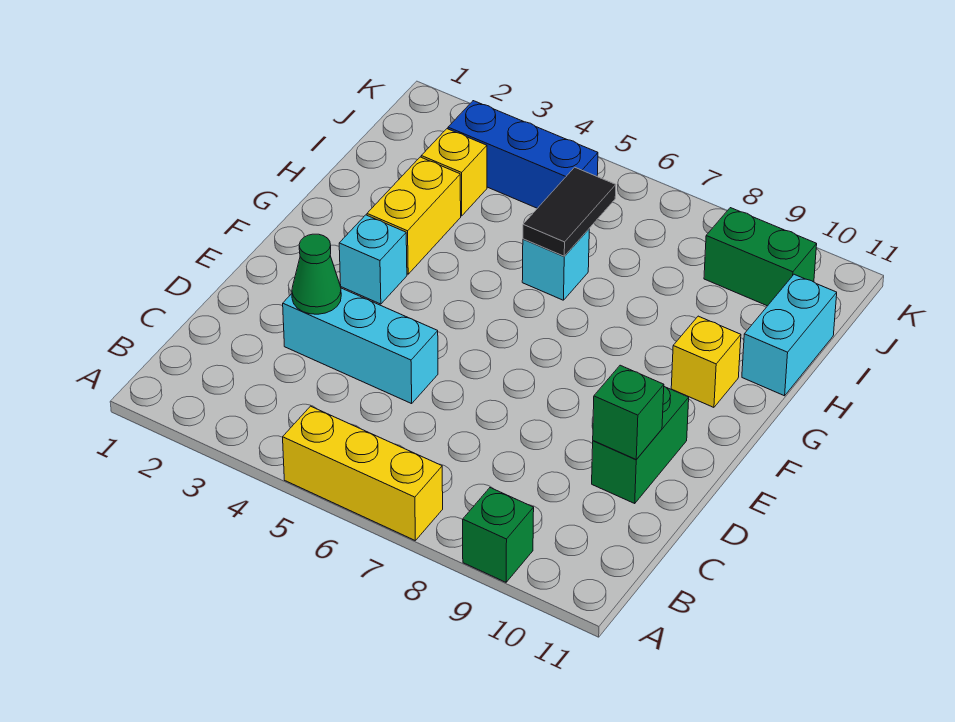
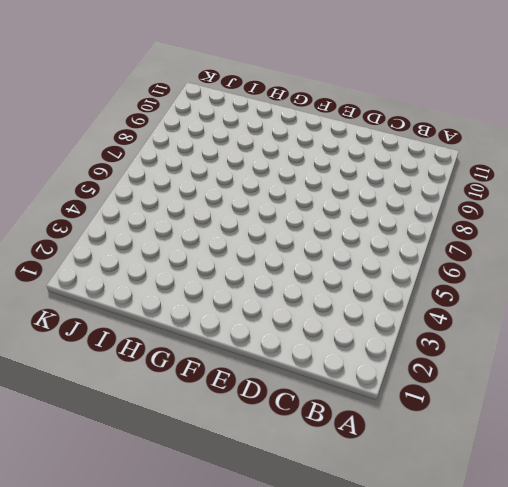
none -> yellow brick A5:A7 level 1
none -> green brick A9 level 1
none -> cyan brick D3:D5 level 1

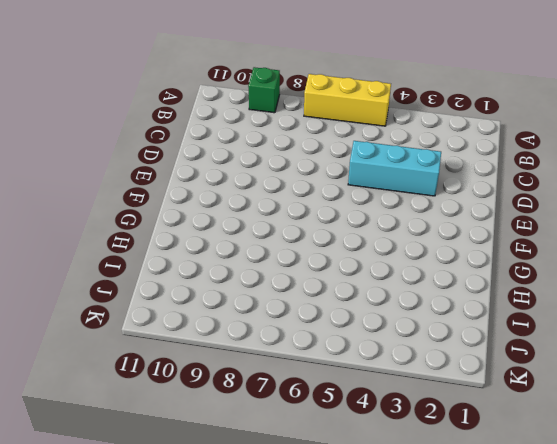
none -> green brick D10:E10 level 1
none -> cyan brick F3 level 1
none -> yellow brick G3:H3 level 1

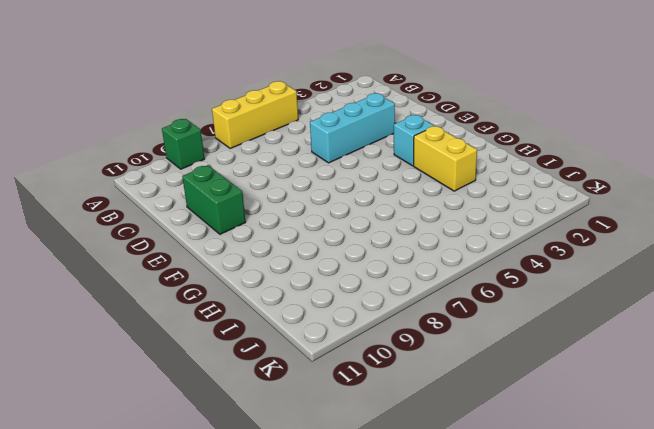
none -> yellow brick G10 level 1
none -> cyan brick H6 level 1
none -> cyan brick H11:I11 level 1

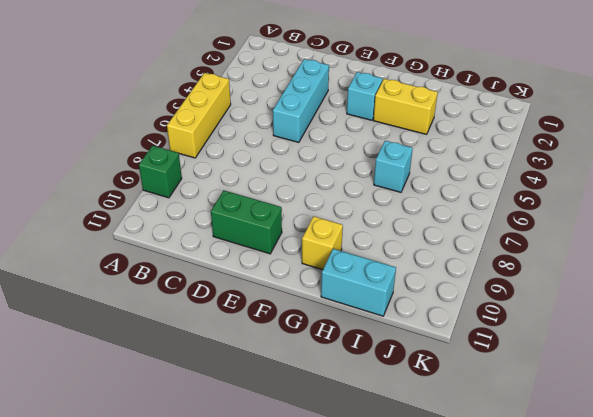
none -> yellow brick I3 level 1
none -> blue brick J3:J5 level 1
none -> green brick J9:J10 level 1

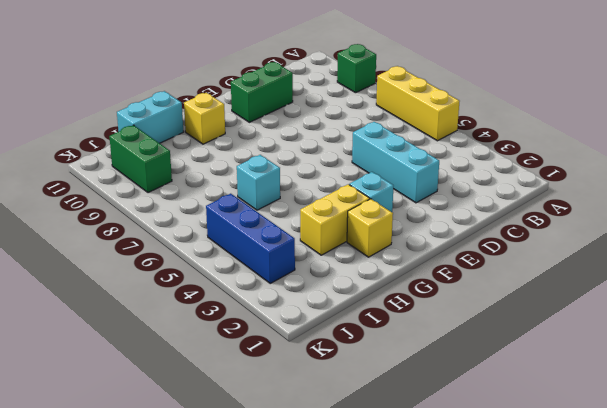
yellow brick G2 level 1 -> yellow brick I3 level 1
none -> green cone D3 level 2
none -> green brick D10 level 2
none -> black tile H6:I6 level 2

